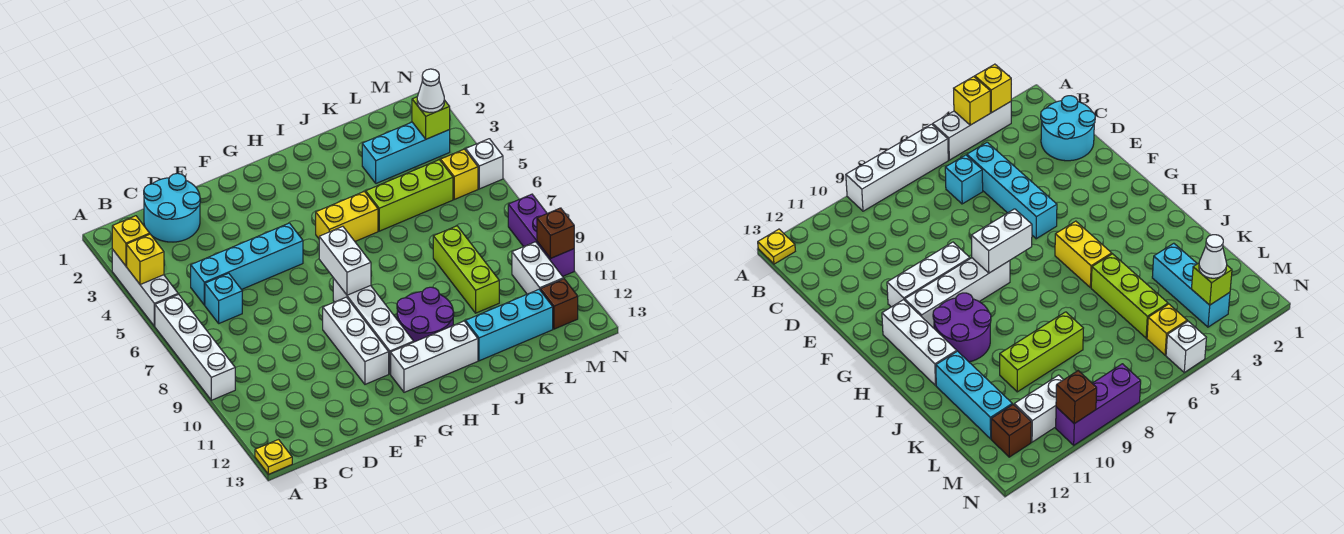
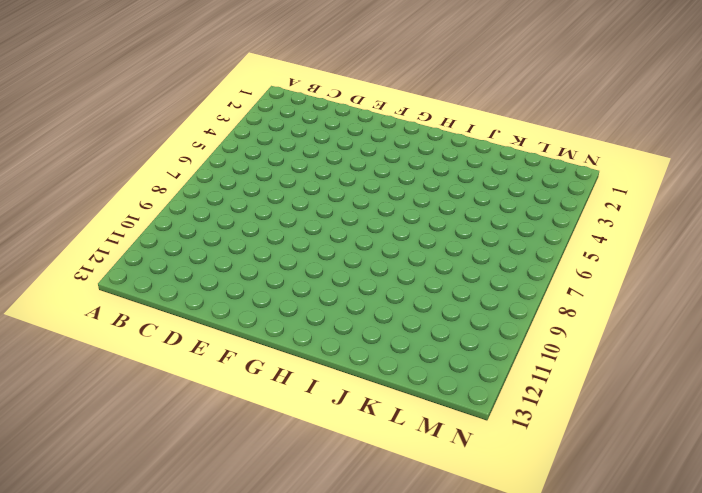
none -> white brick A3:A5 level 1
none -> white brick A6:A9 level 1
none -> yellow plate A13 level 1

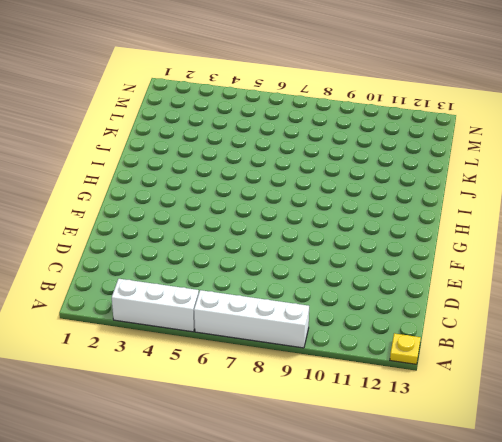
none -> cyan round brick C1:D2 level 1
none -> cyan brick C5:F5 level 1
none -> cyan brick C6 level 1

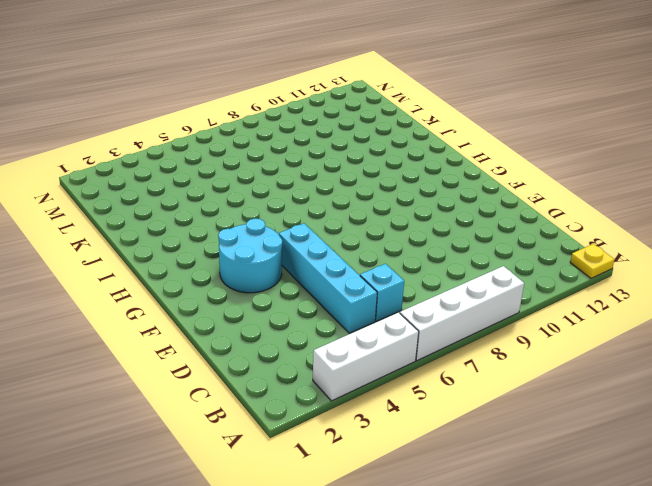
cyan round brick F3:G4 level 1 -> cyan round brick C1:D2 level 1
none -> white brick F9:F11 level 1
none -> white brick G8:G11 level 1
none -> white brick G12:I12 level 1

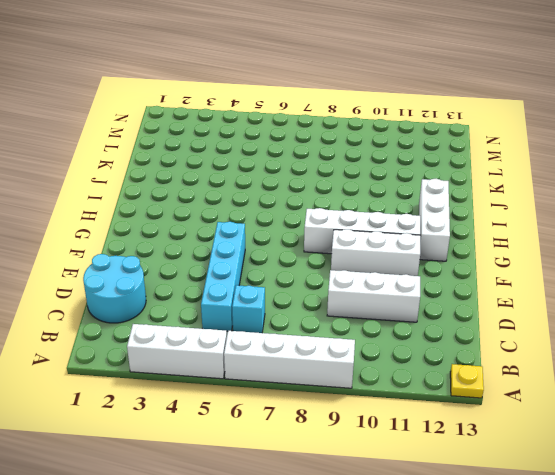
white brick D9:D11 level 1 -> none
none -> yellow brick H5:I5 level 1
none -> purple round brick H10:I11 level 1
none -> lime brick J5:L5 level 1

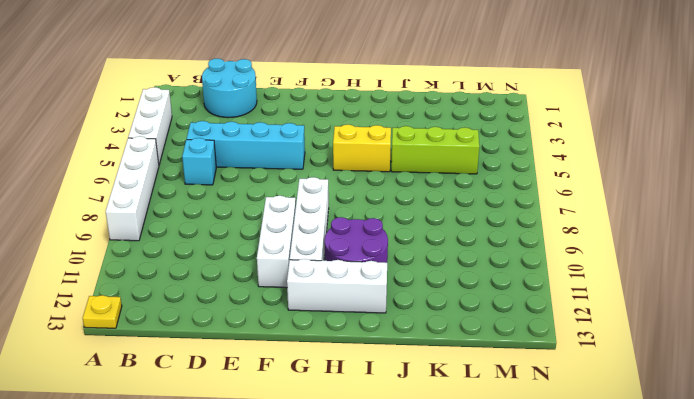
none -> cyan brick J12:L12 level 1
none -> cyan brick K3:M3 level 1
none -> lime brick K8:K10 level 1

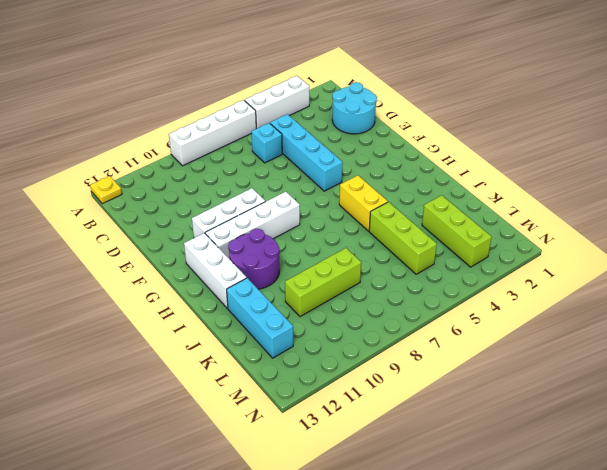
lime brick K3:M3 level 1 -> cyan brick K3:M3 level 1
none -> yellow brick M5 level 1
none -> white brick M10:M11 level 1
none -> brown brick M12 level 1

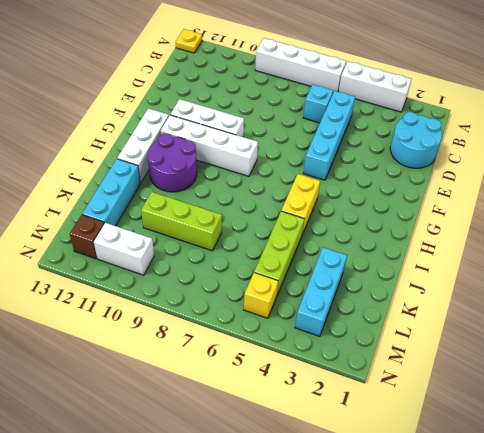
none -> white brick N5 level 1
none -> purple brick N8:N10 level 1
none -> yellow brick A3 level 2

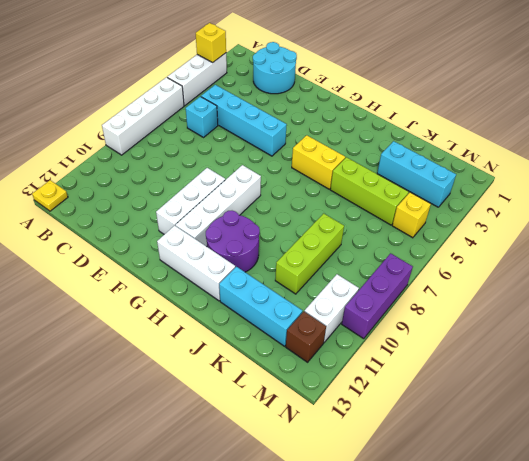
none -> white brick N5 level 1
none -> yellow brick A4 level 2
none -> white brick G7:G8 level 2

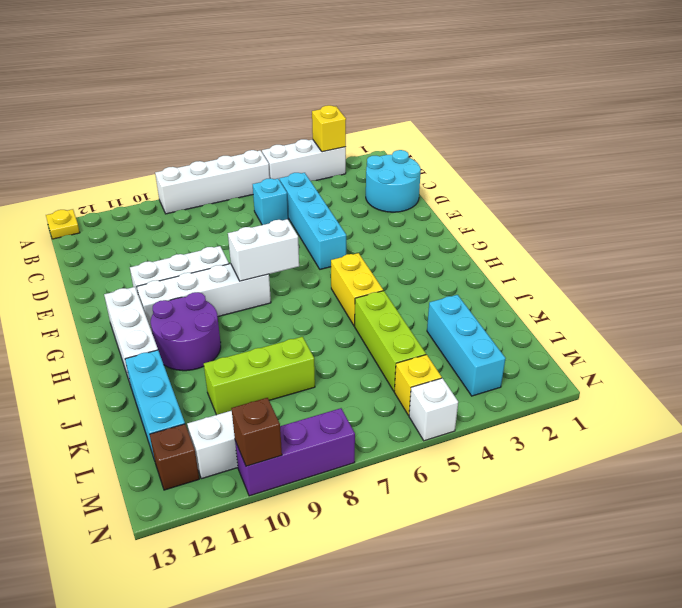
none -> yellow brick A4 level 2
none -> lime brick M3 level 2
none -> white cone M3 level 3

